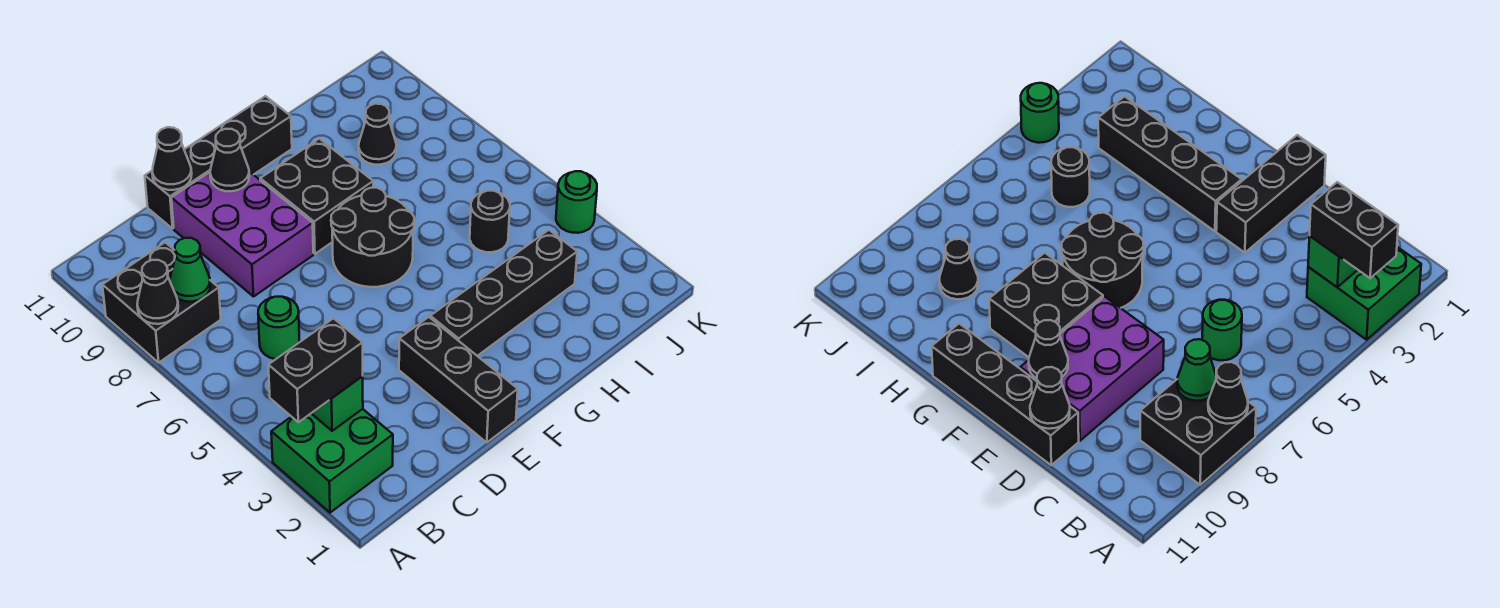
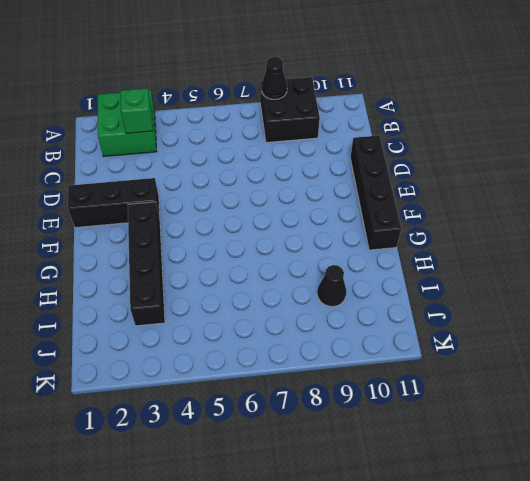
none -> green round brick C6 level 1
none -> purple brick D8:E10 level 1
none -> black round brick F6:G7 level 1

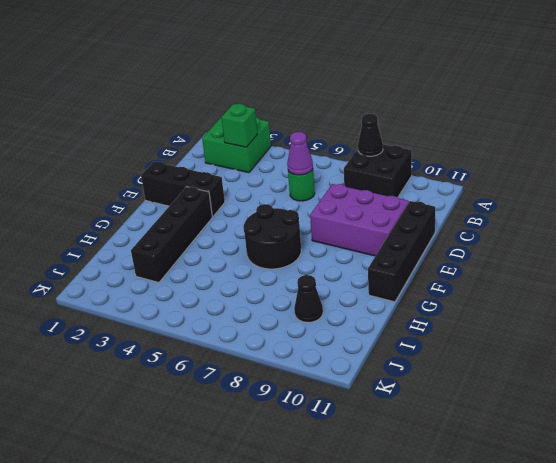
purple cone C6 level 2 -> none
none -> black brick F8:G9 level 1
none -> black round brick I5 level 1
none -> green round brick K4 level 1

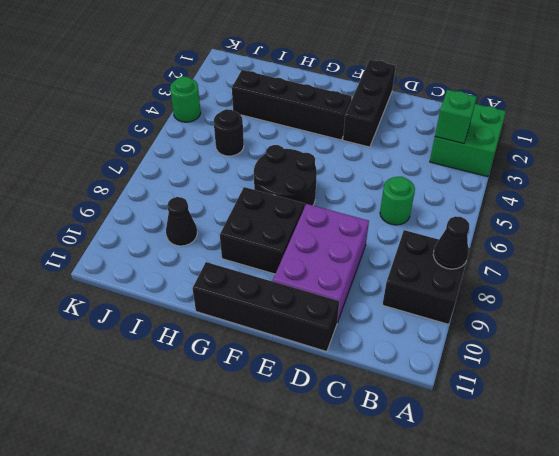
none -> green cone B8 level 2
none -> black cone D11 level 2
none -> black cone E10 level 2

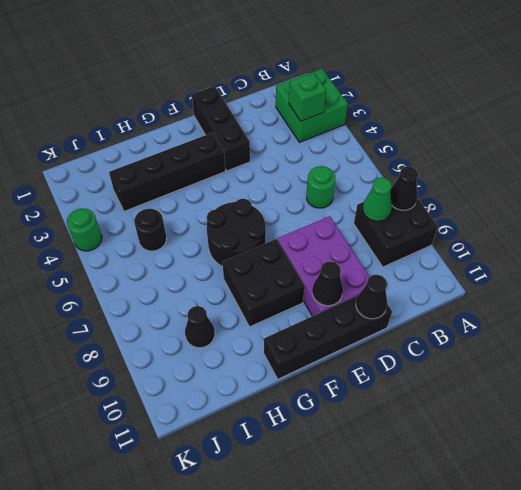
none -> black brick A3:B3 level 3

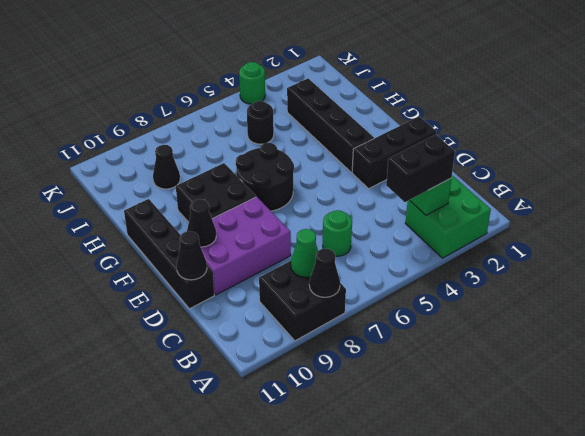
black brick B3:B4 level 3 -> black brick A3:B3 level 3

